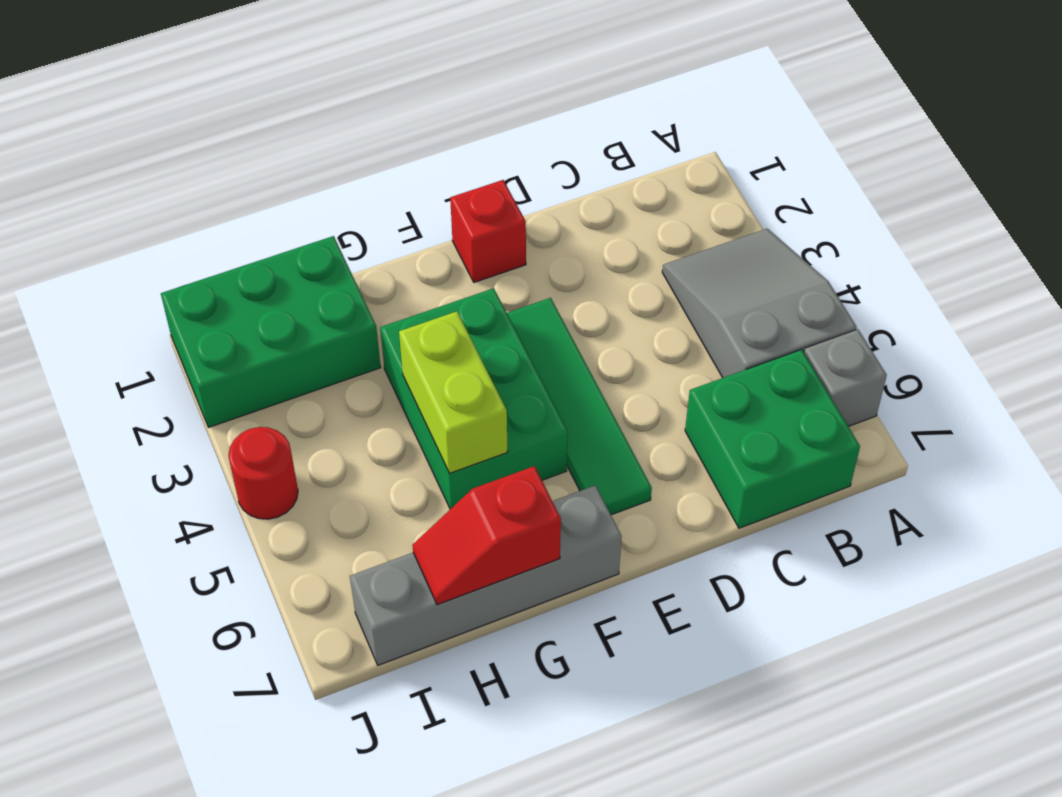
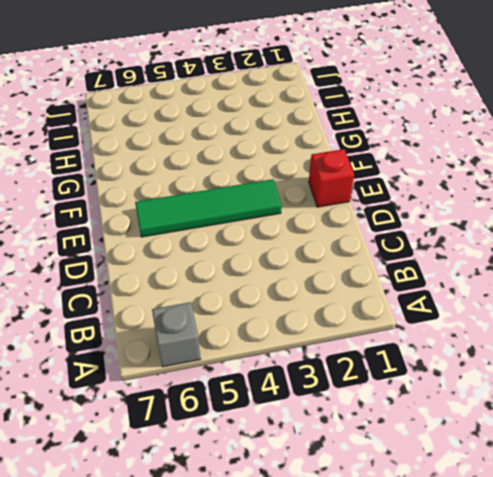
none -> grey slope A3:B5 level 1 top 5
none -> green brick B6:C7 level 1

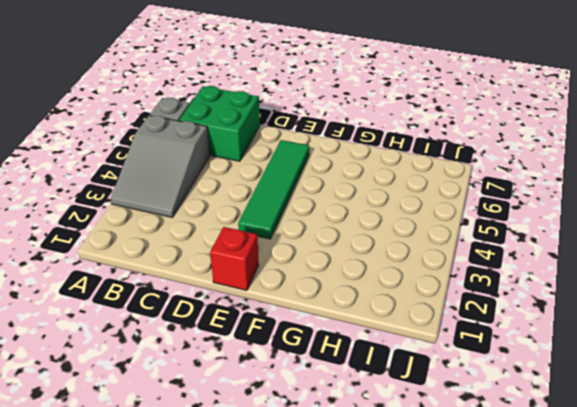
none -> green brick F3:G5 level 1
none -> grey brick F7:I7 level 1

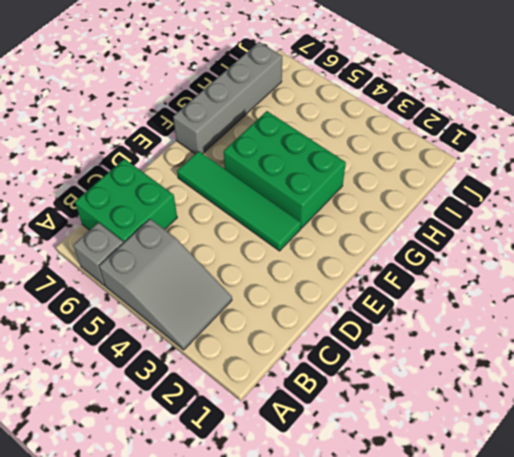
none -> red brick E1 level 1
none -> green brick H1:J2 level 1

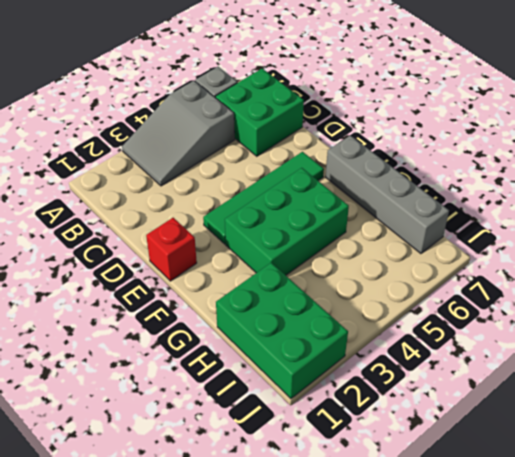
none -> red round brick J4 level 1
none -> lime brick G4:G5 level 2

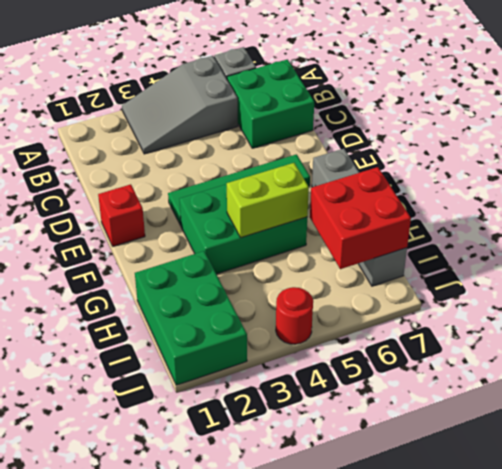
red brick H6:I7 level 2 -> red slope G7:H7 level 2 top G

